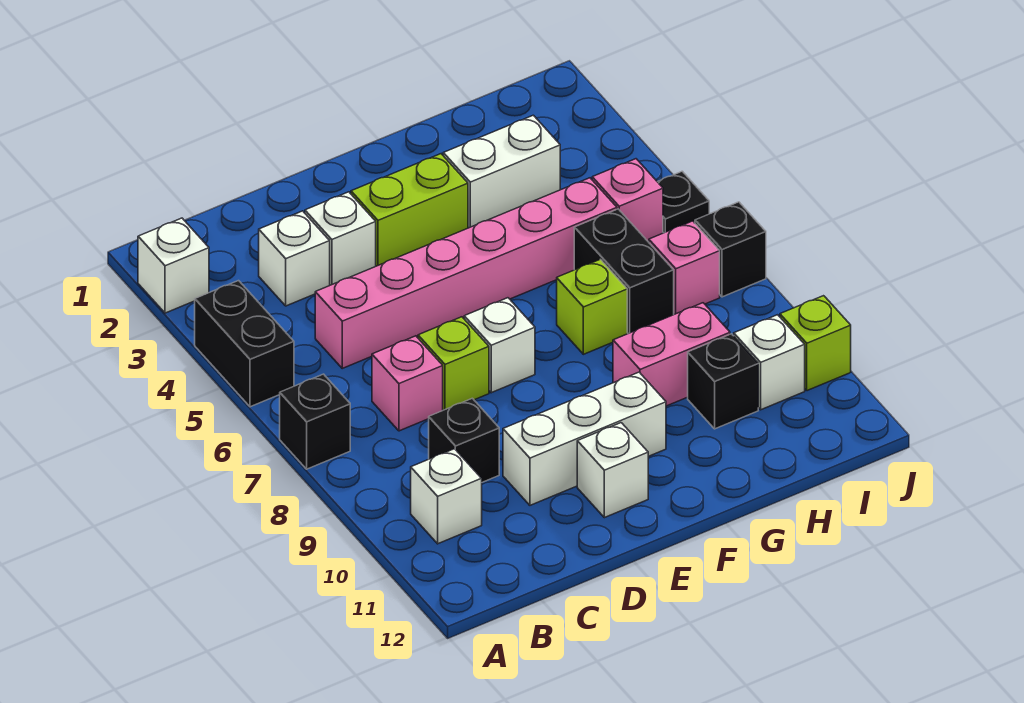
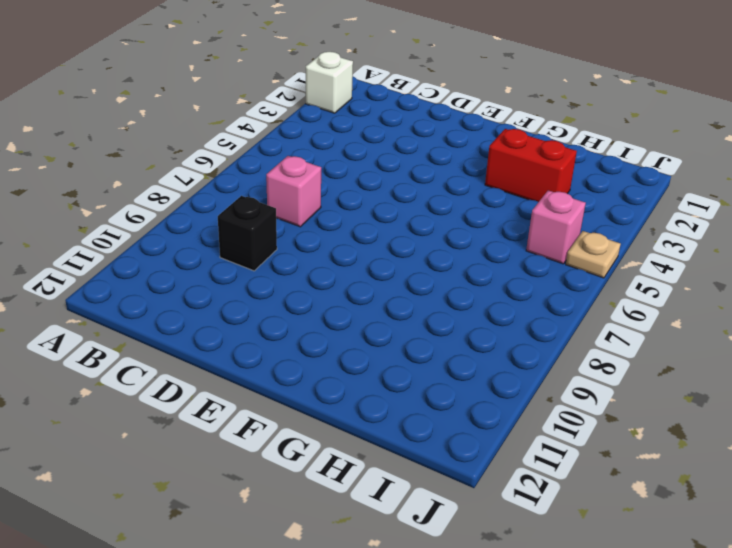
red brick G3:H3 level 1 -> white brick G3:H3 level 1
tan plate J5 level 1 -> black plate J5 level 1
none -> black brick A4:A5 level 1
none -> black brick A7 level 1
none -> white brick B10 level 1

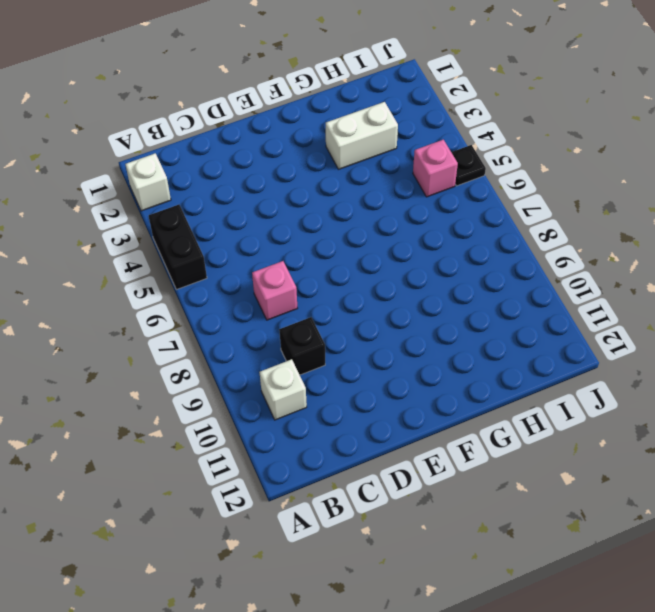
none -> black brick A7 level 1
none -> white brick C3 level 1
none -> pink brick C5:H5 level 1

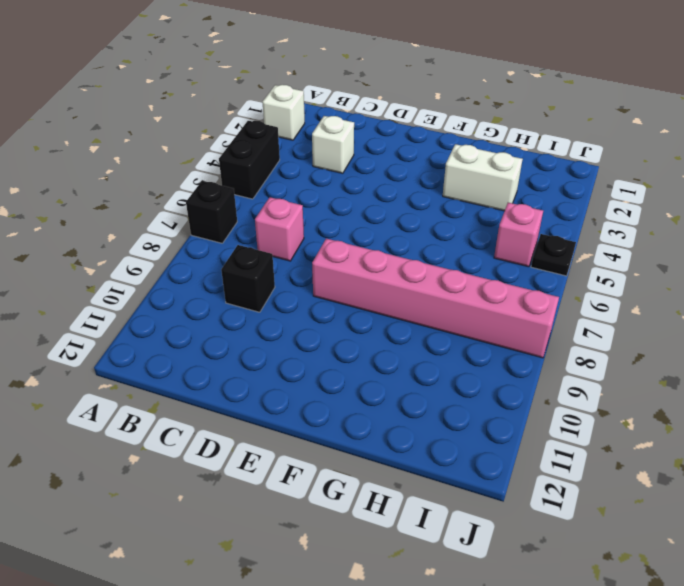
pink brick E8:J8 level 1 -> pink brick C5:H5 level 1
none -> white brick B10 level 1
none -> white brick D3 level 1
none -> lime brick D7 level 1

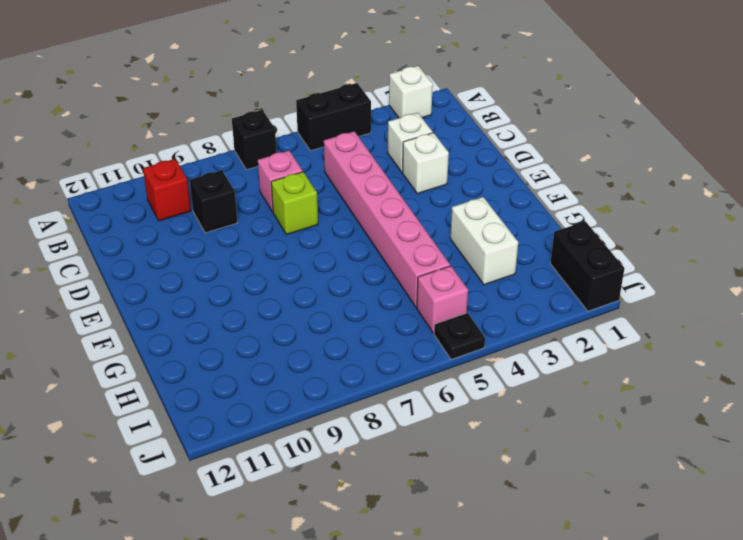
red brick B10 level 1 -> white brick B10 level 1
black brick I1:J1 level 1 -> black brick H6:H7 level 1
none -> white brick D10:F10 level 1
none -> lime brick E3:F3 level 1
none -> white brick E7 level 1

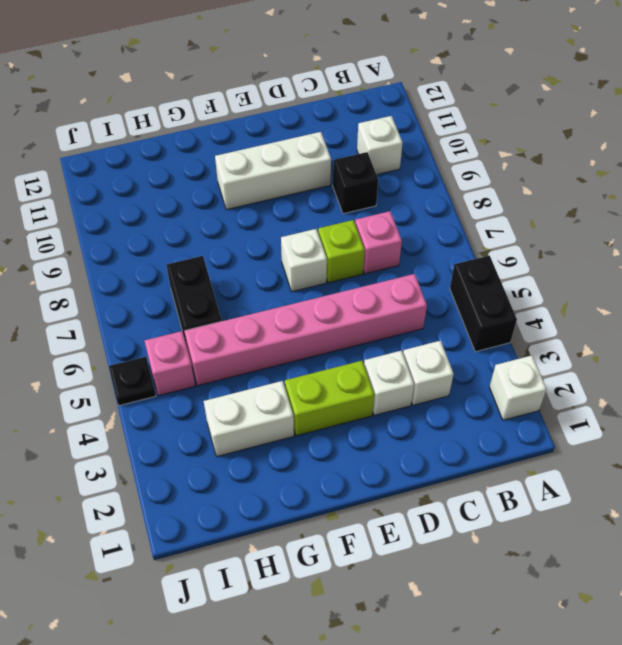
none -> black brick A7 level 1
none -> white brick E11 level 1
none -> lime brick G7 level 1

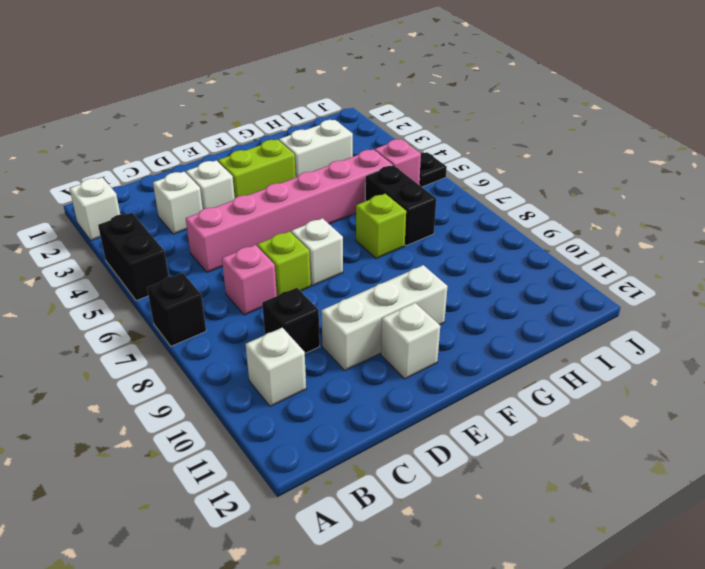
none -> pink brick G9:H9 level 1
none -> black brick H10 level 1
none -> pink brick I7 level 1

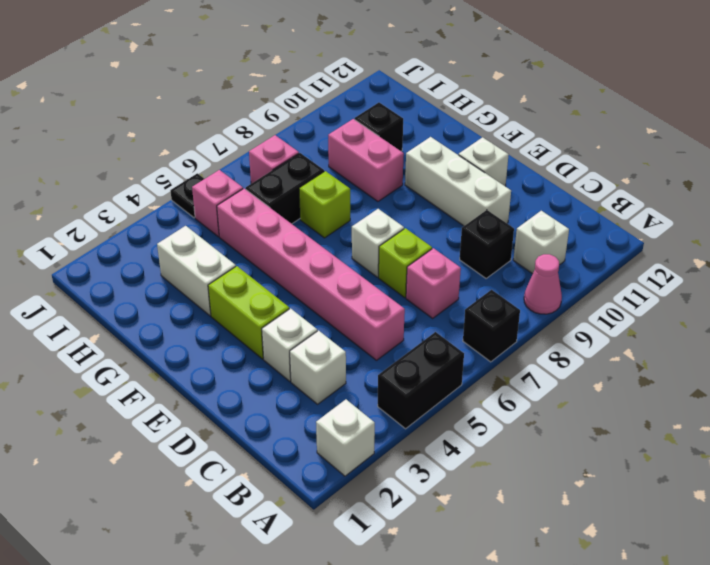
pink cone A9 level 1 -> none
none -> white brick I10 level 1
none -> black brick J7 level 1
none -> lime brick J10 level 1

